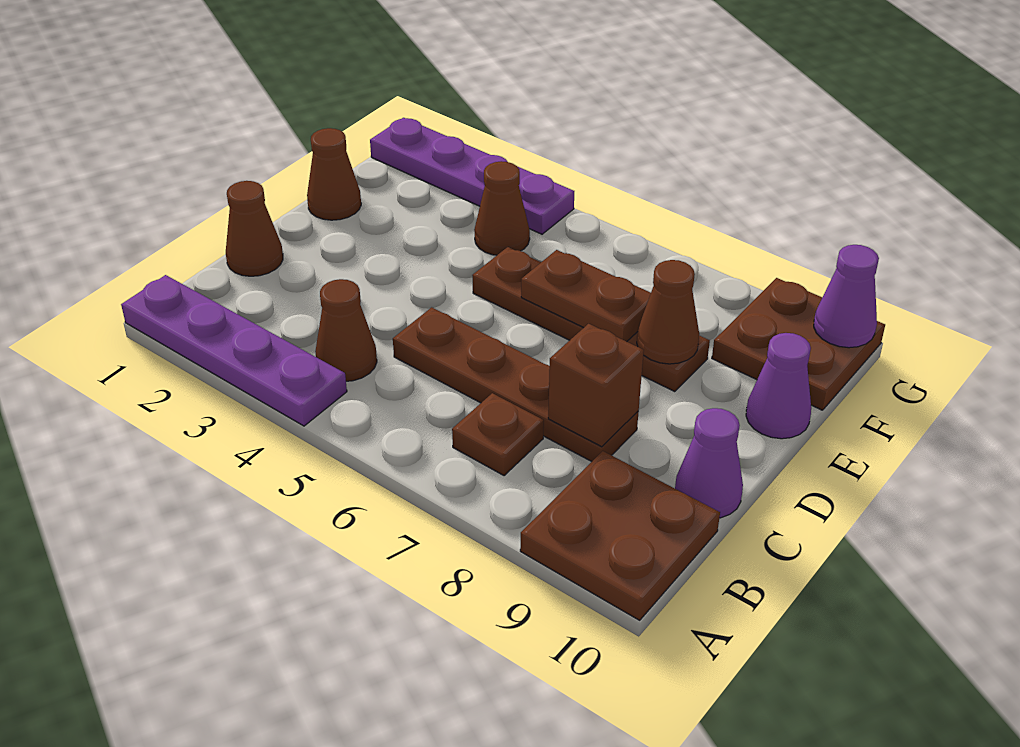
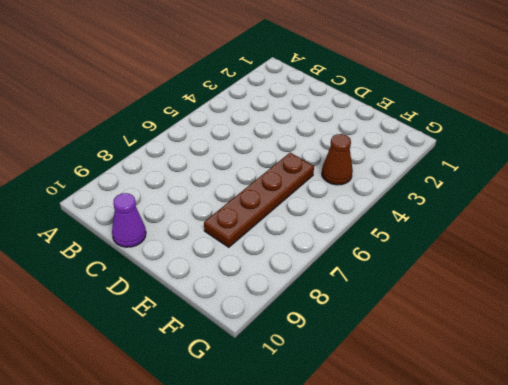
none -> purple plate A1:A4 level 1
none -> brown plate A9:B10 level 1
none -> brown cone B4 level 1

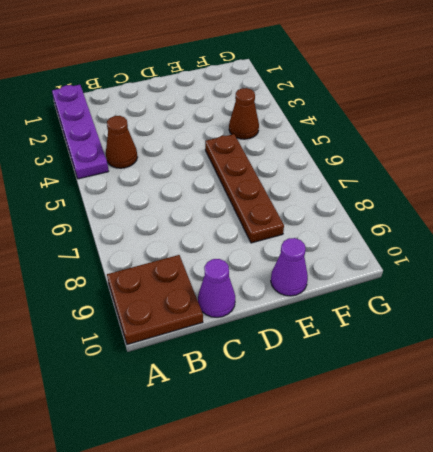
none -> brown plate B7 level 1
none -> brown cone C1 level 1
none -> brown plate C5:C8 level 1

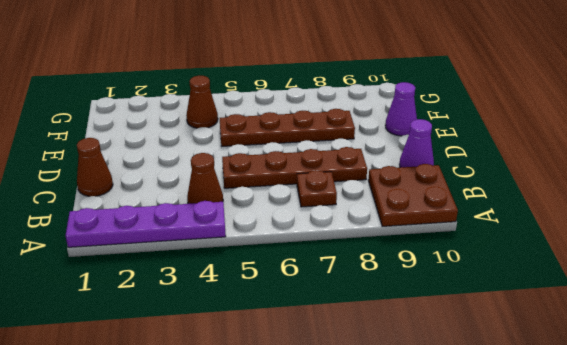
none -> brown cone E1 level 1
none -> brown plate F9:G10 level 1
none -> purple plate G1:G4 level 1

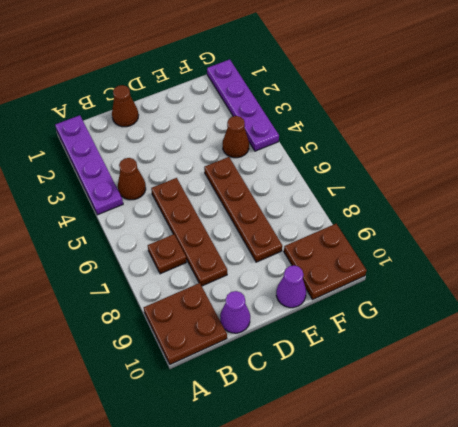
none -> brown cone E1 level 1
none -> brown brick C8 level 2
none -> brown plate E6:E7 level 2

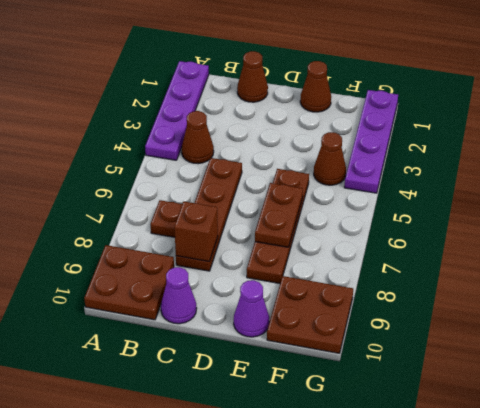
none -> brown cone E8 level 2
none -> purple cone G10 level 2

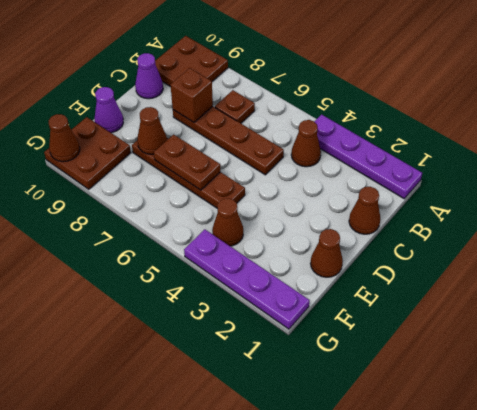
brown cone G10 level 2 -> purple cone G10 level 2

